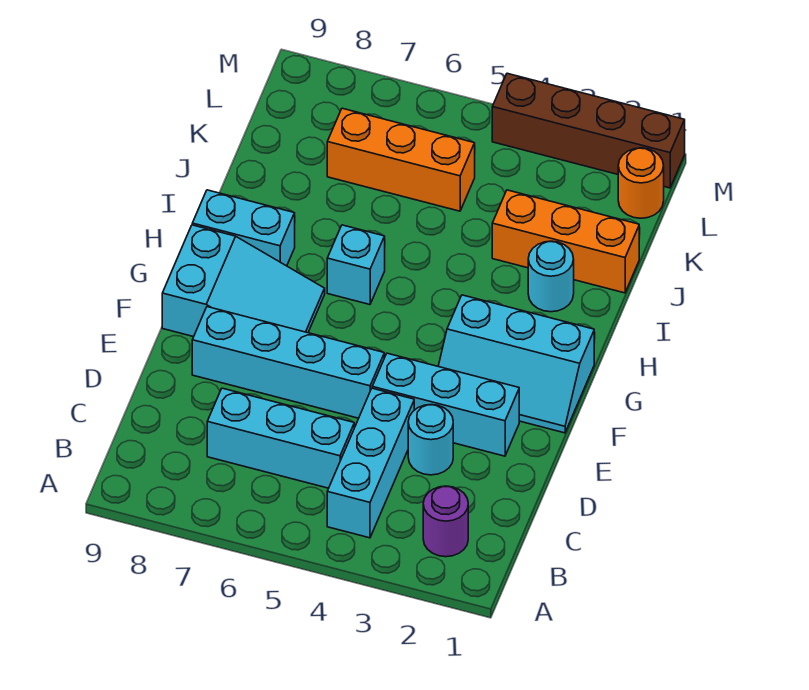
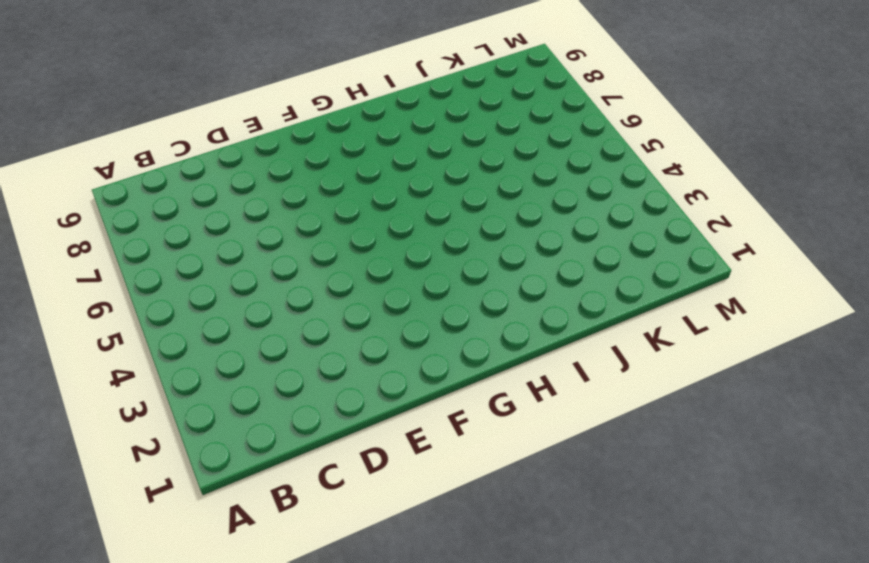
none -> purple round brick B2 level 1
none -> cyan brick B4:D4 level 1
none -> cyan brick C5:C7 level 1

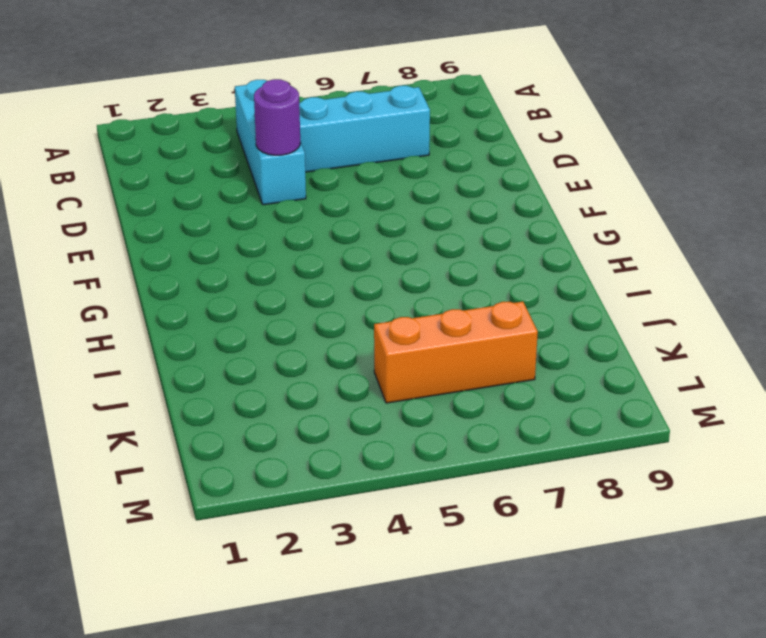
purple round brick D4 level 2 -> purple round brick B2 level 1
none -> cyan round brick D3 level 1
none -> cyan brick E2:E4 level 1
none -> cyan brick E5:E8 level 1

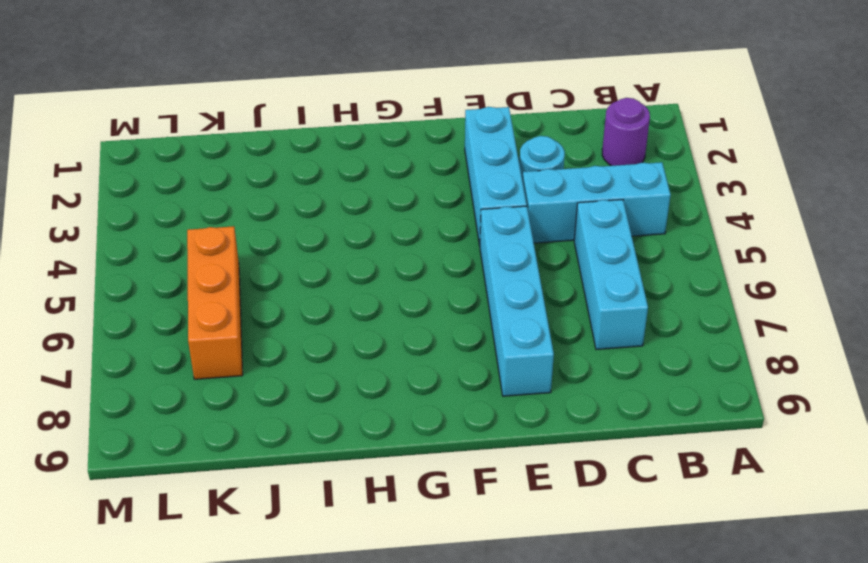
none -> cyan slope F1:G3 level 1 top G
none -> cyan slope F7:G9 level 1 top 9
none -> cyan brick H6 level 1

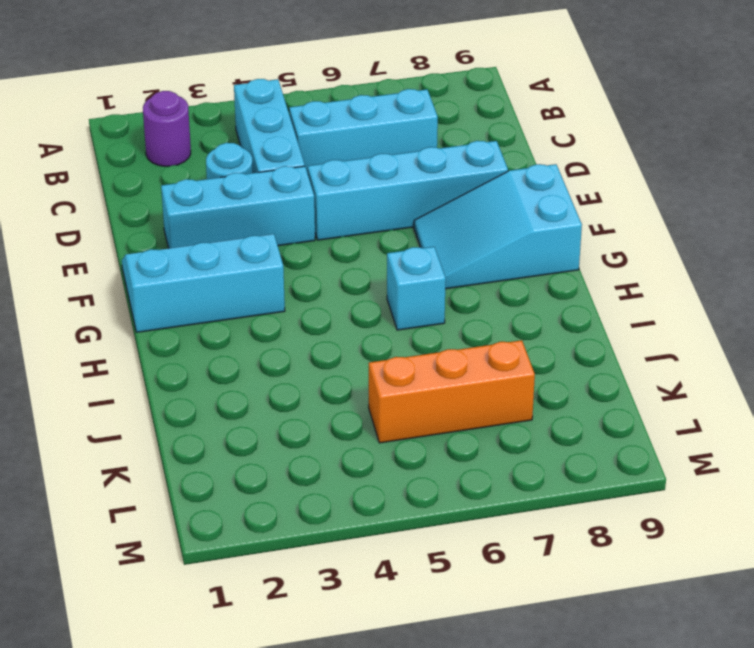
none -> cyan brick H8:H9 level 1
none -> cyan round brick I2 level 1
none -> orange brick J1:J3 level 1

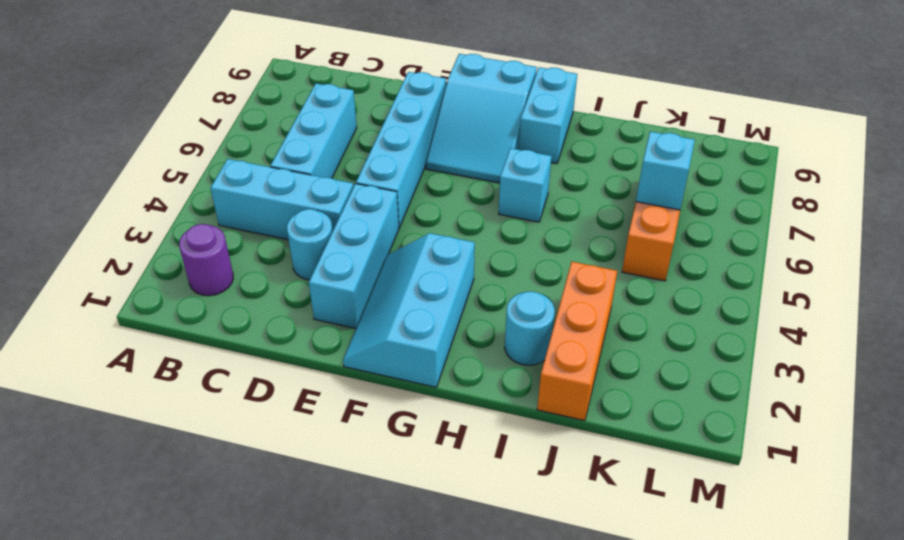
cyan brick K6 level 2 -> none
none -> orange round brick L1 level 1
none -> brown brick M1:M4 level 1

